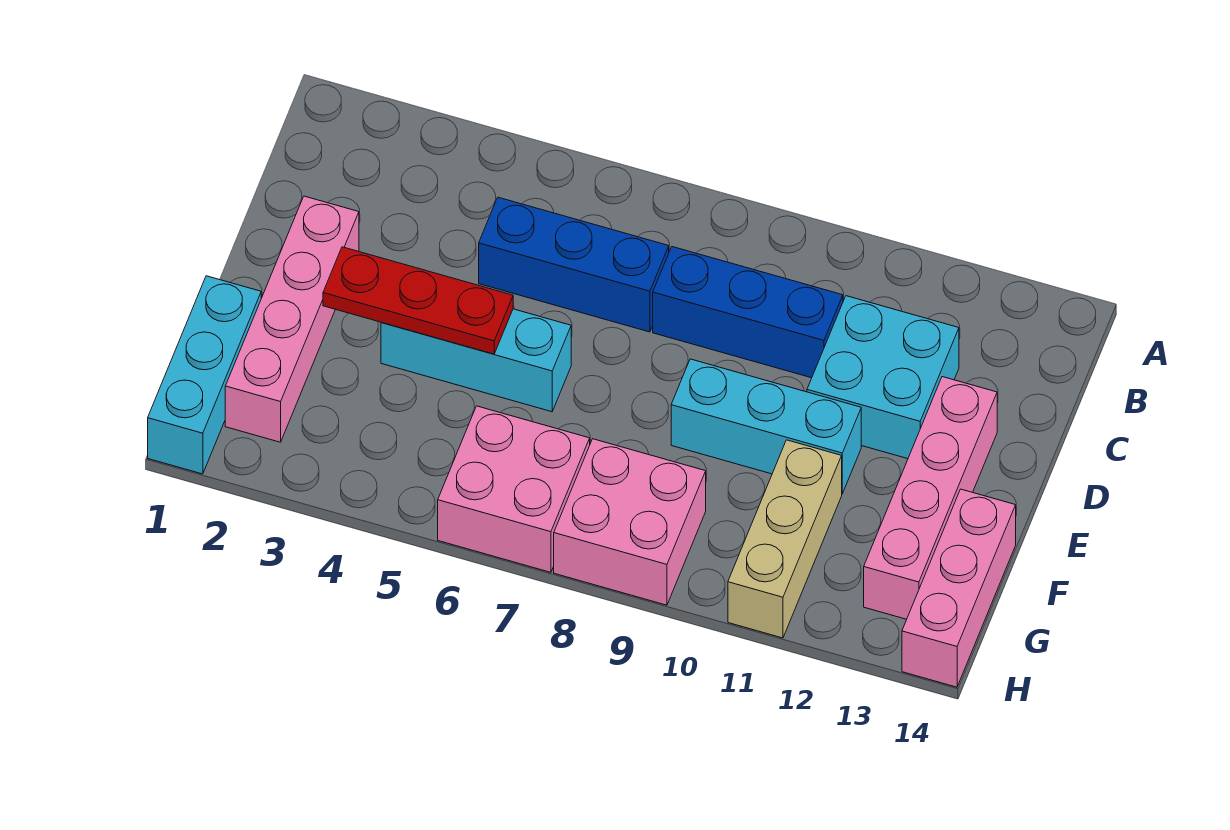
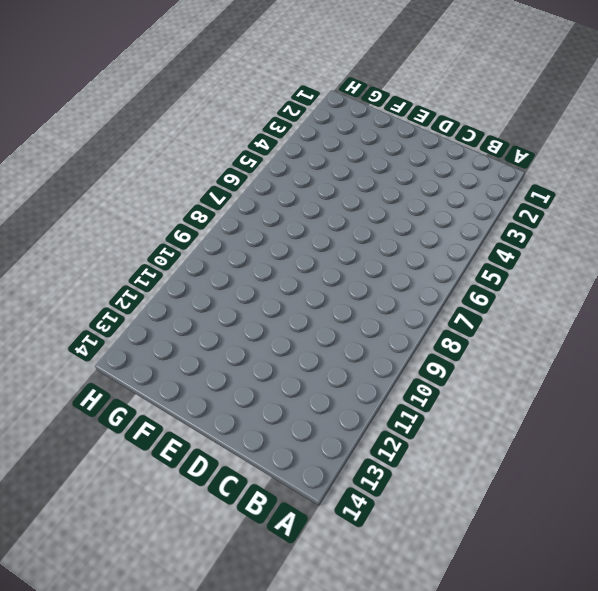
none -> blue brick C5:C7 level 1
none -> blue brick C8:C10 level 1
none -> cyan brick C11:D12 level 1

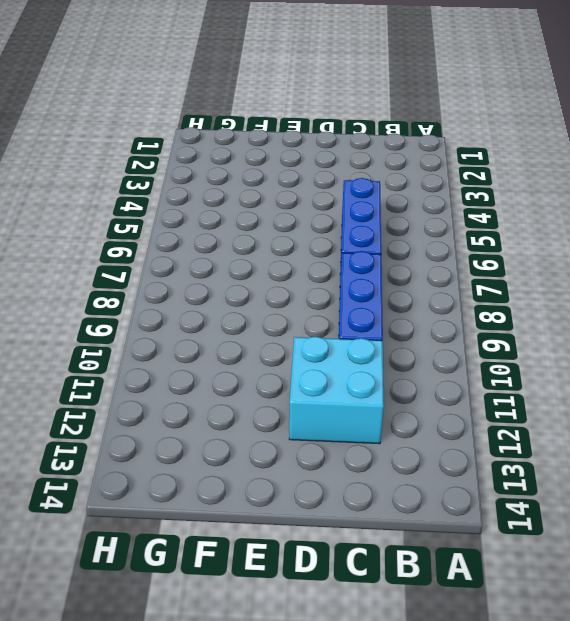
none -> pink brick D2:G2 level 1
none -> pink brick D13:G13 level 1
none -> cyan brick E4:E6 level 1

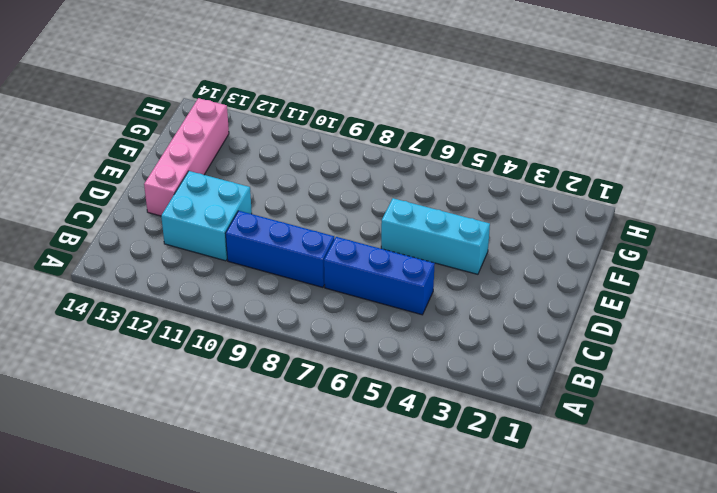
none -> pink brick D2:G2 level 1
none -> cyan brick E9:E11 level 1
none -> cyan brick F1:H1 level 1

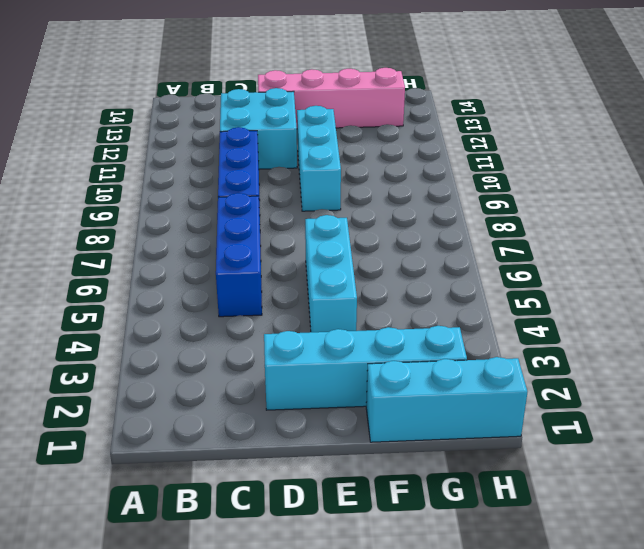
cyan brick D2:G2 level 1 -> pink brick D2:G2 level 1
none -> tan brick F11:H11 level 1
none -> pink brick F14:H14 level 1
none -> pink brick G6:H7 level 1

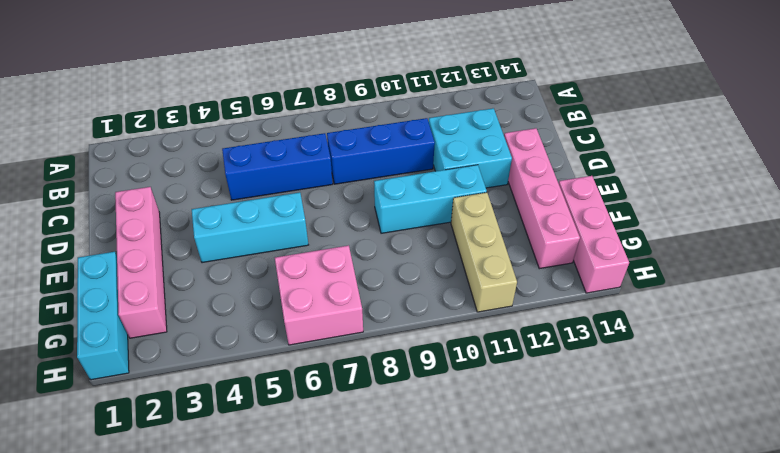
none -> pink brick G8:H9 level 1
none -> red plate E3:E5 level 2

